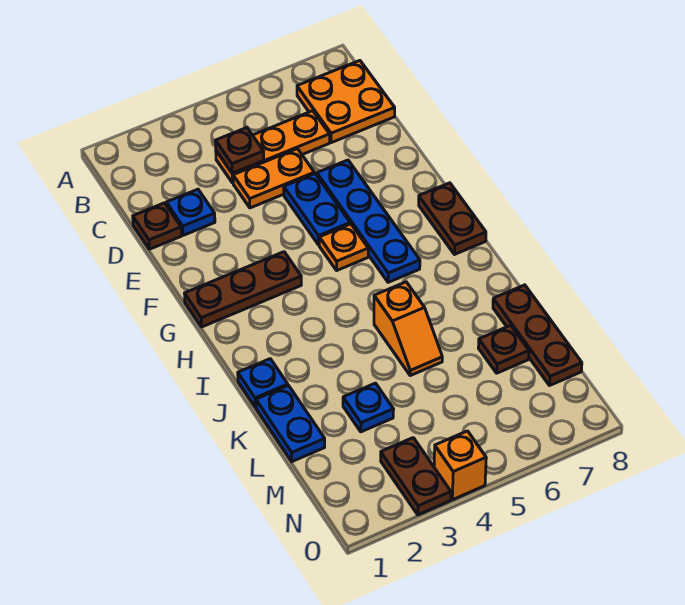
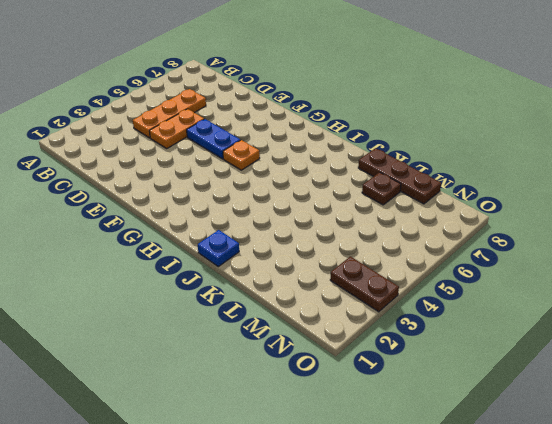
none -> orange plate B7:C8 level 1
none -> brown plate D1 level 1
none -> blue plate D2 level 1

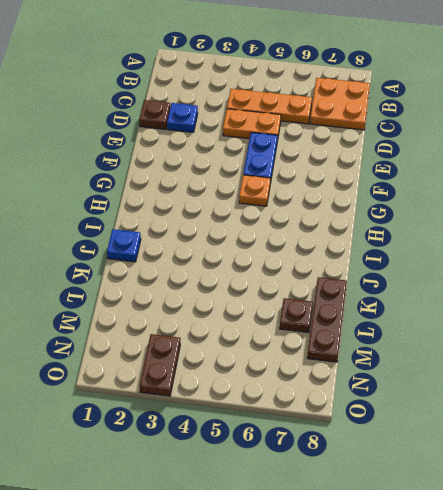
none -> blue plate E6:H6 level 1
none -> brown plate G1:G3 level 1
none -> brown plate G8:H8 level 1

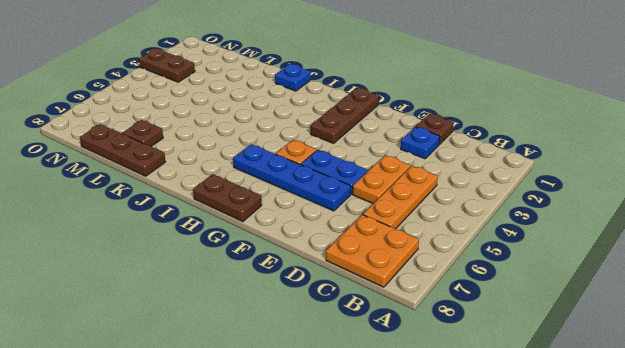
none -> orange slope J5:K5 level 1 top J
none -> blue plate K1:L1 level 1
none -> blue plate L3 level 1

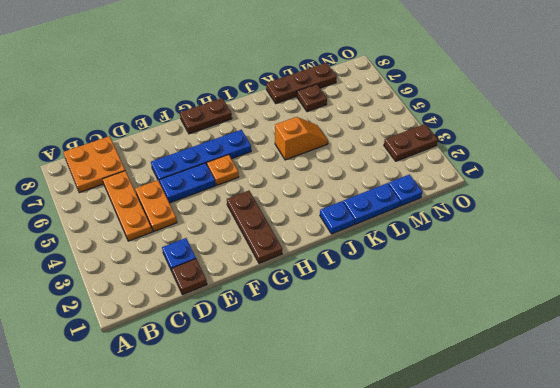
blue plate M1 level 1 -> blue plate L3 level 1
none -> orange brick O4 level 1
none -> brown plate C4 level 2

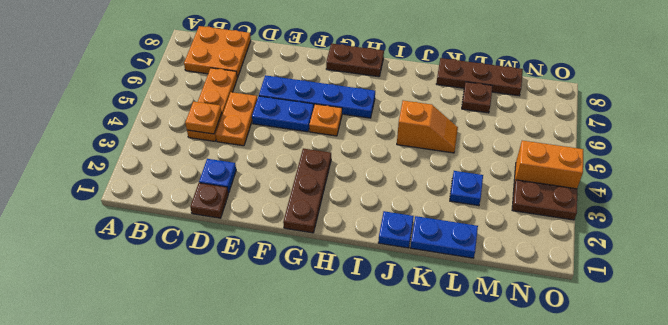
orange plate C4 level 2 -> brown plate C4 level 2
orange brick N4:O4 level 1 -> orange brick O4 level 1

